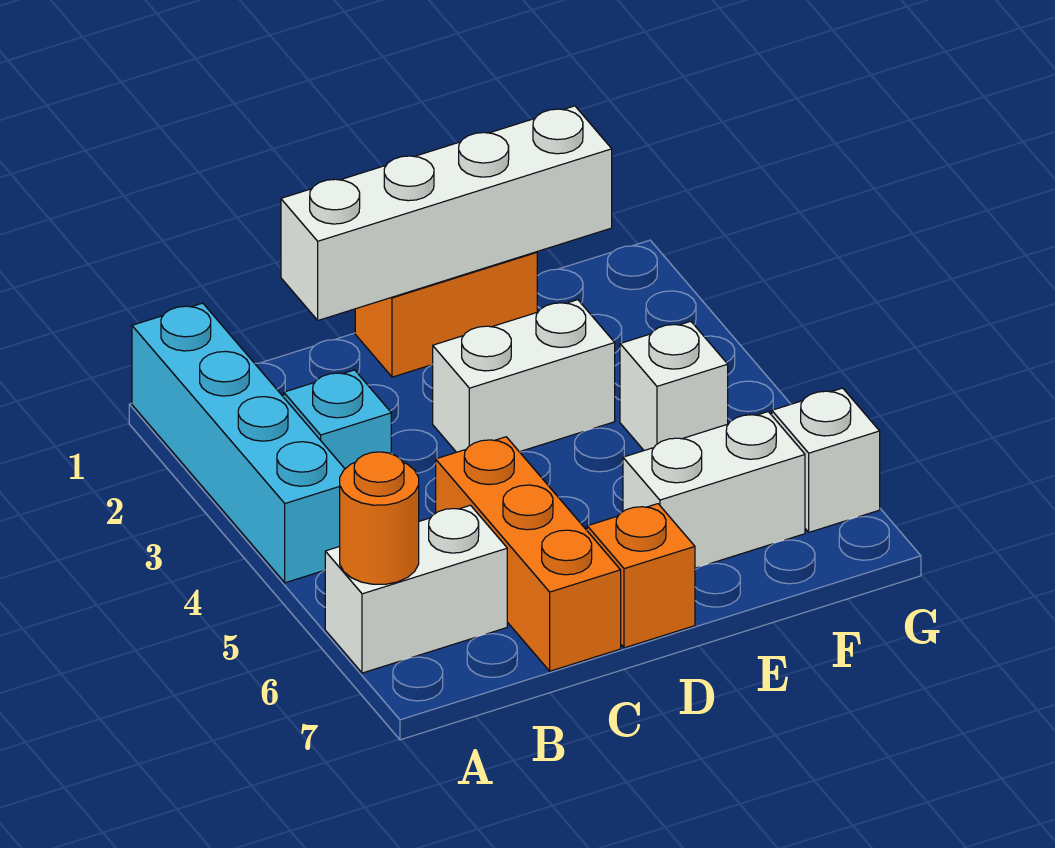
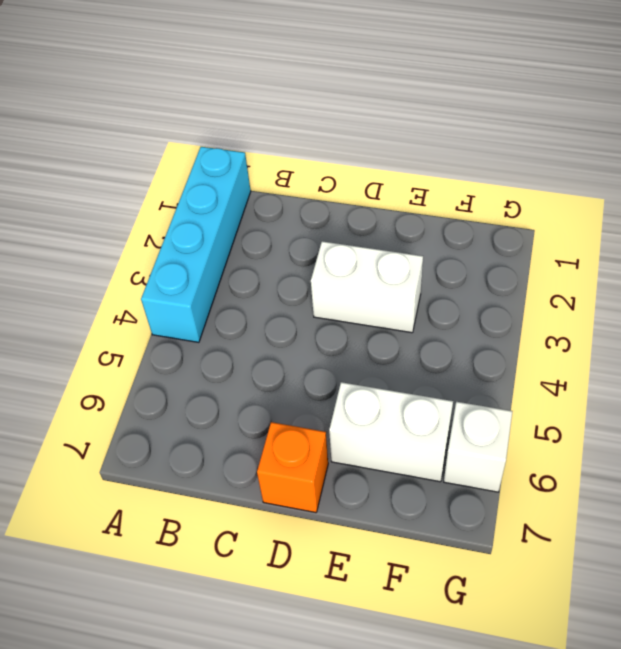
none -> white brick A6:B6 level 1
none -> cyan brick B3 level 1
none -> orange brick C5:C7 level 1

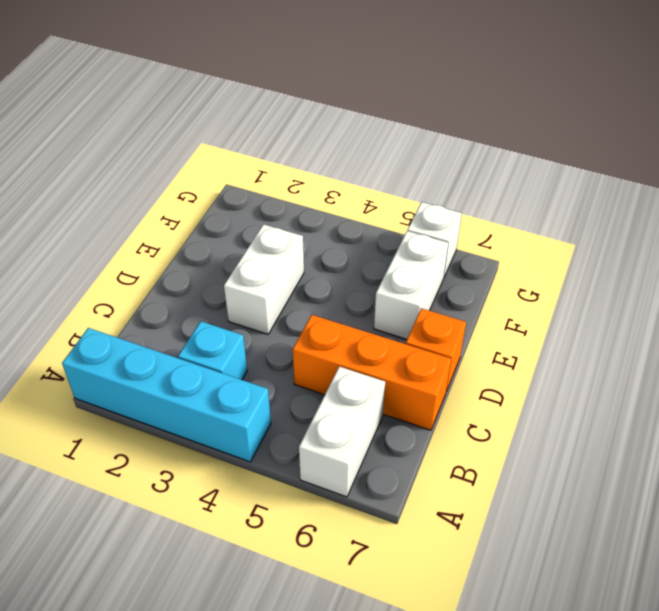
none -> orange brick D1:E1 level 1
none -> white brick F4 level 1
none -> orange round brick A6 level 2

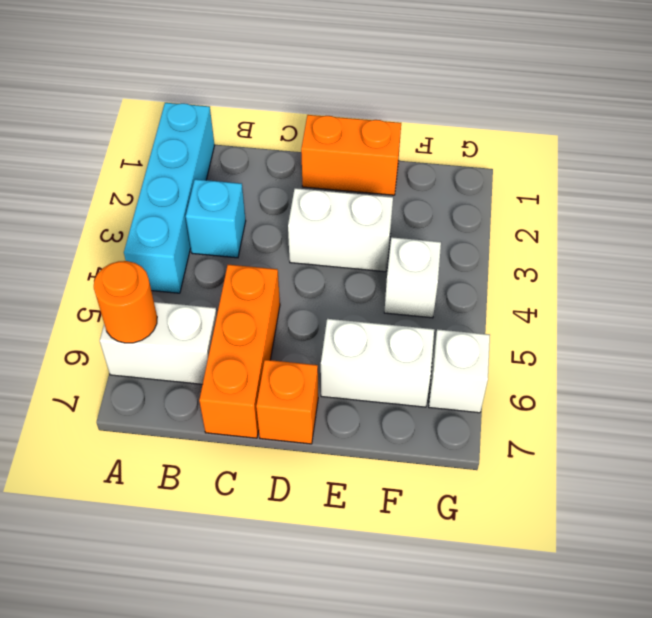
none -> white brick C1:F1 level 2

